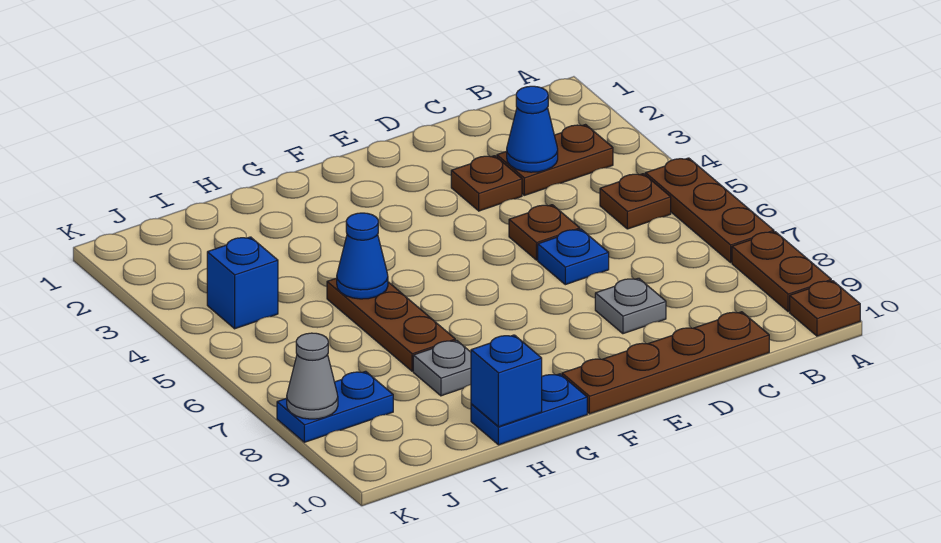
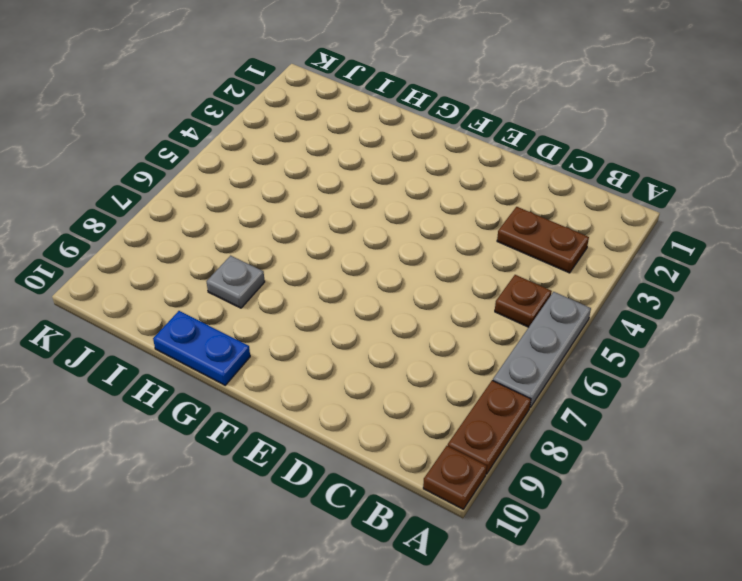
grey plate A5:A7 level 1 -> brown plate A5:A7 level 1
none -> brown plate C10:F10 level 1
none -> brown plate D3 level 1
none -> brown plate D5 level 1

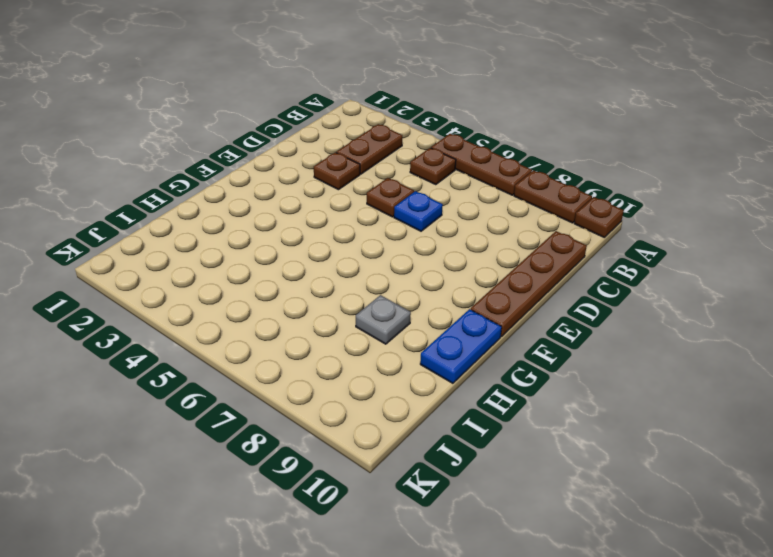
none -> grey plate D8 level 1
none -> brown plate H5:H7 level 1
none -> blue brick J4 level 1

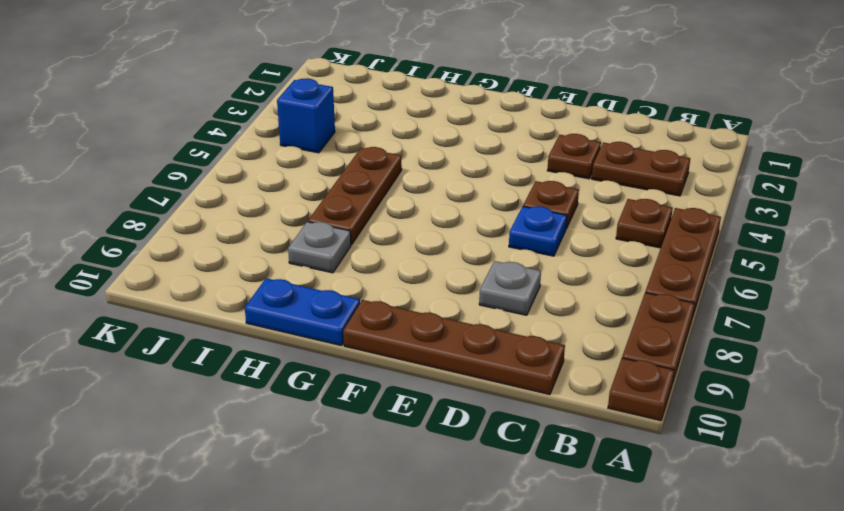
none -> blue plate J8:K8 level 1
none -> blue cone C3 level 2
none -> blue cone H5 level 2

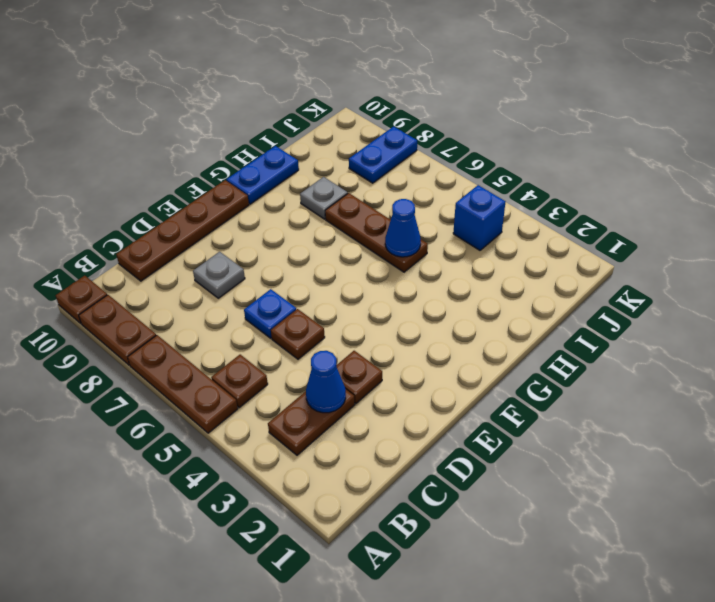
none -> blue brick H10 level 2
none -> grey cone K8 level 2

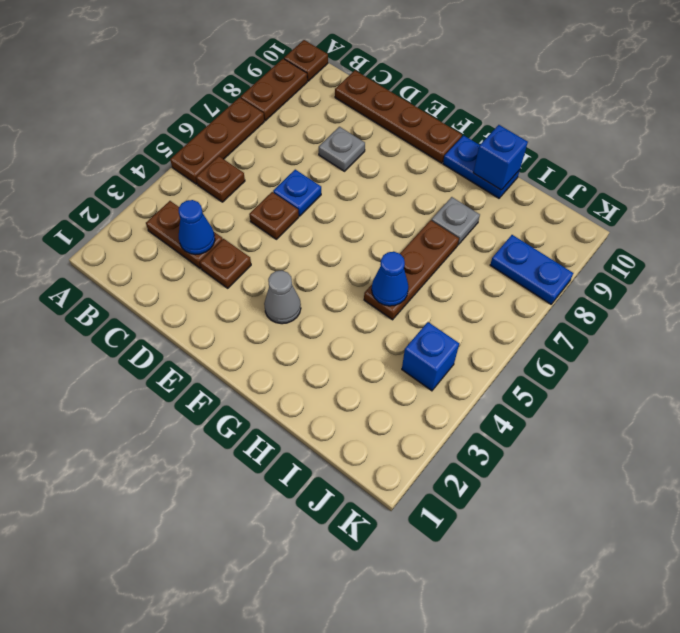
grey cone F3 level 1 -> grey cone K8 level 2

